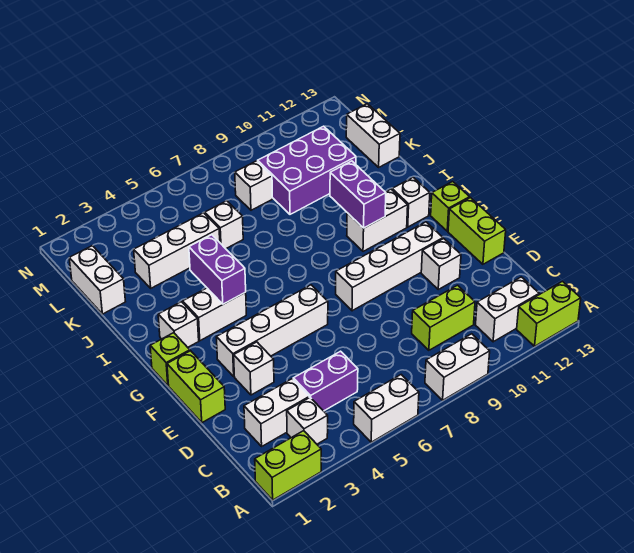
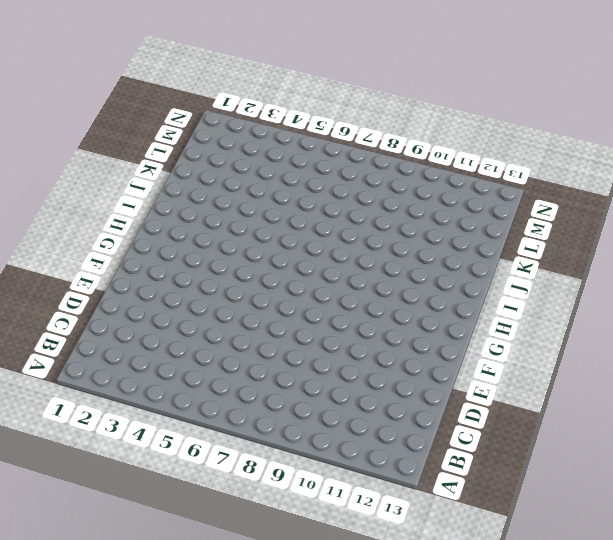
none -> lime brick A1:A2 level 1
none -> white brick A5:A6 level 1
none -> white brick A8:A9 level 1

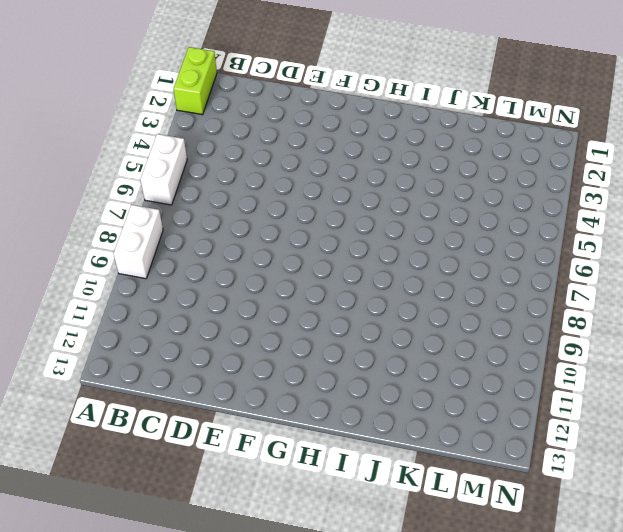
none -> lime brick A12:A13 level 1
none -> white brick B3 level 1
none -> white brick B11:B12 level 1

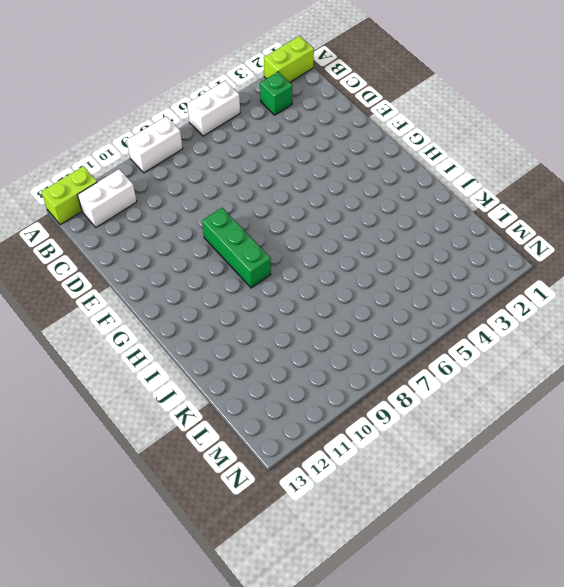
green brick B3 level 1 -> white brick B3 level 1
green brick F9:H9 level 1 -> white brick F8:F11 level 1
none -> white brick C2:C3 level 1
none -> purple brick C4:C5 level 1
none -> lime brick C9:C10 level 1

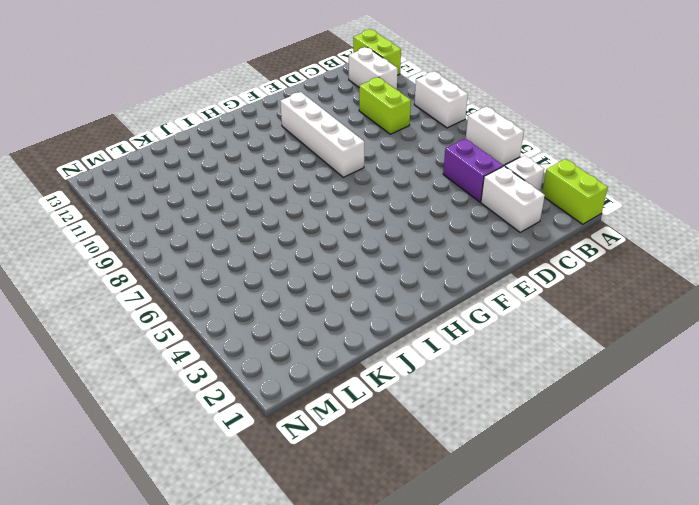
none -> lime brick E1:F1 level 1
none -> white brick E3 level 1
none -> white brick E11 level 1

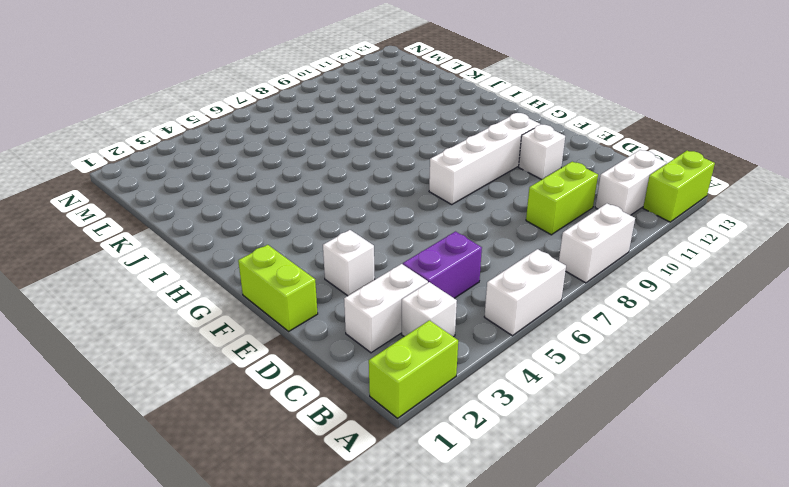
none -> lime brick E13:F13 level 1
none -> white brick F3:F6 level 1
none -> lime brick G1 level 1

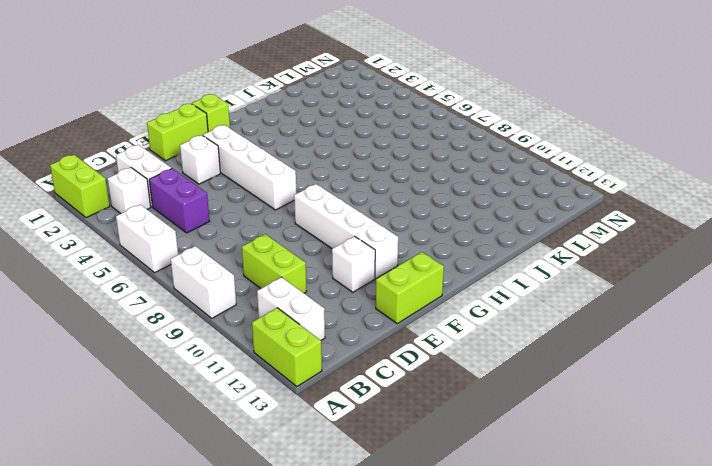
none -> lime brick G13 level 1
none -> white brick H2 level 1
none -> white brick H3:H4 level 1

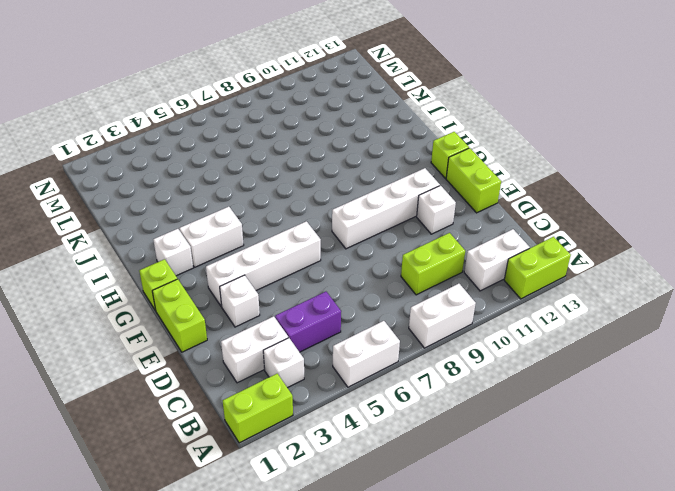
none -> white brick H10:H11 level 1
none -> white brick H12 level 1
none -> white brick K1:L1 level 1

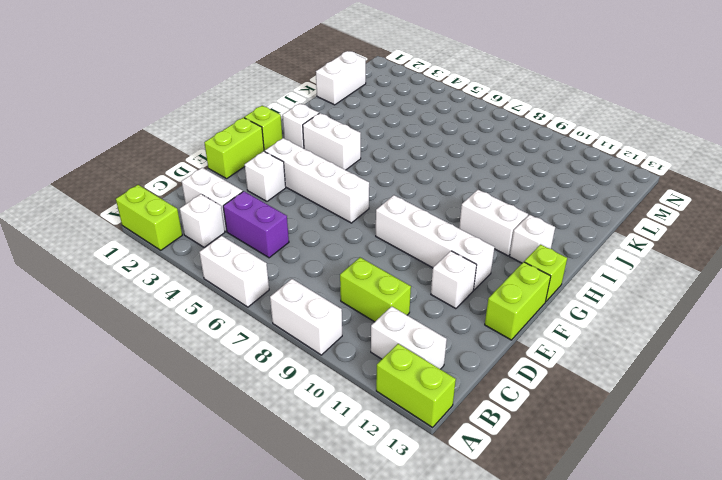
none -> white brick K3:K5 level 1
none -> white brick K6 level 1
none -> purple brick K9:L11 level 1

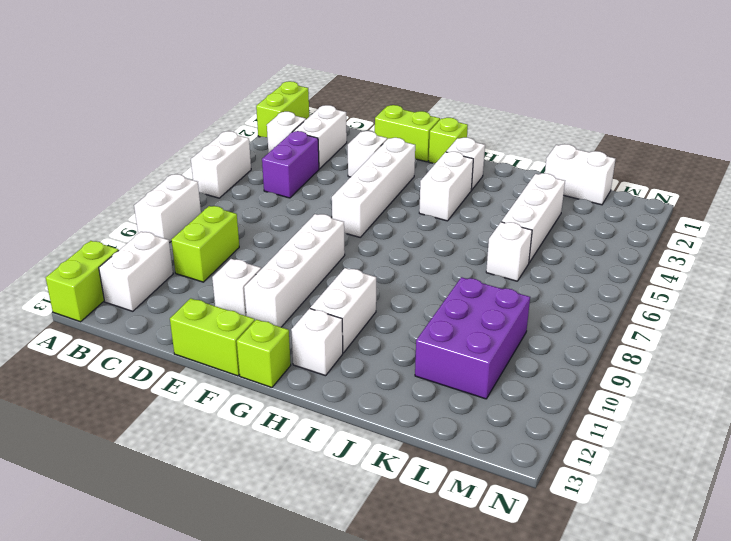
none -> white brick K13:L13 level 1
none -> white brick L8 level 1
none -> purple brick H4:I4 level 2

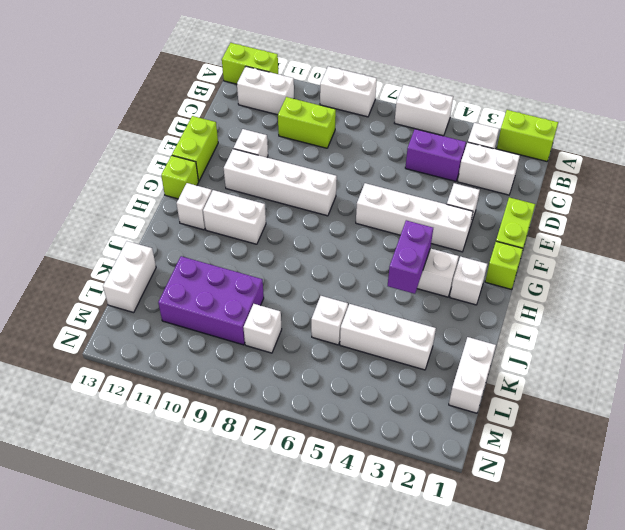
none -> purple brick H10:I10 level 2

